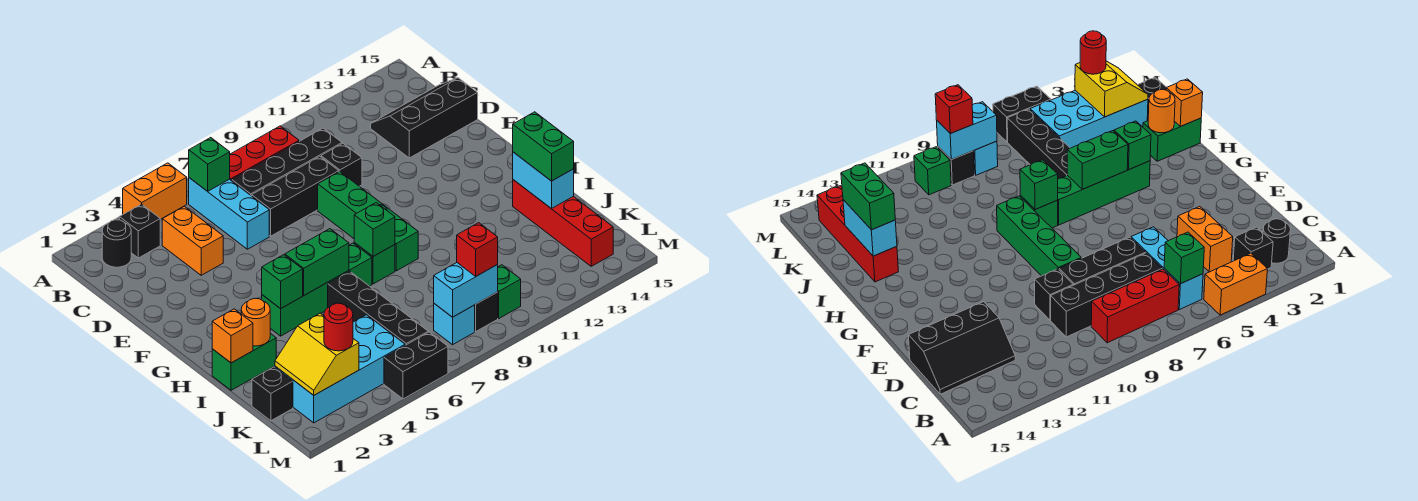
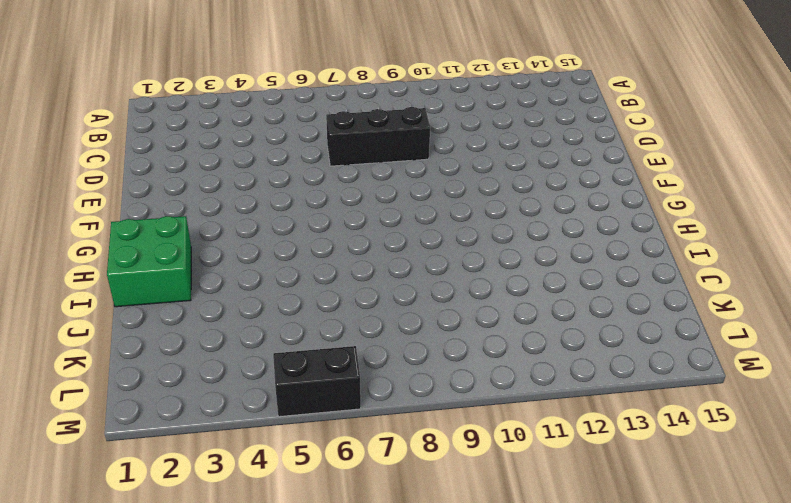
green brick H1:I2 level 1 -> green brick I1:I2 level 1
none -> orange brick A4:A5 level 1
none -> black round brick B2 level 1
none -> black brick B3 level 1
none -> cyan brick B6:D6 level 1

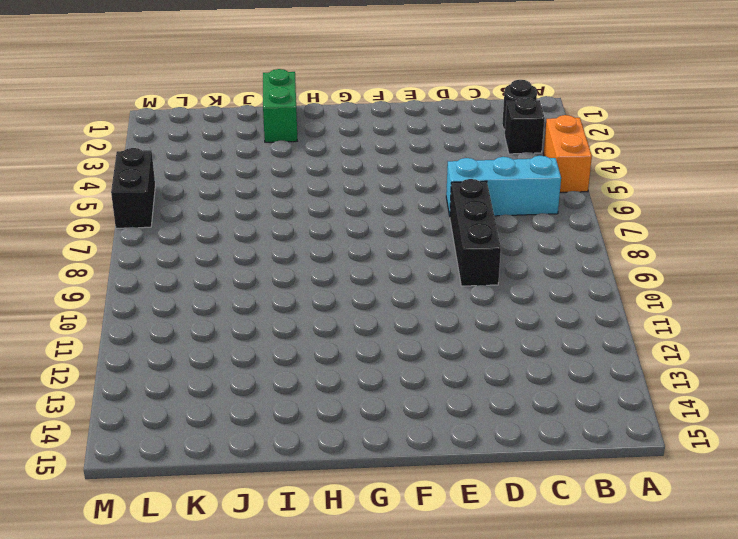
none -> red brick B7:B9 level 1
none -> orange brick C4:D4 level 1
none -> black brick C7:C10 level 1
none -> black slope C13:D15 level 1 top D

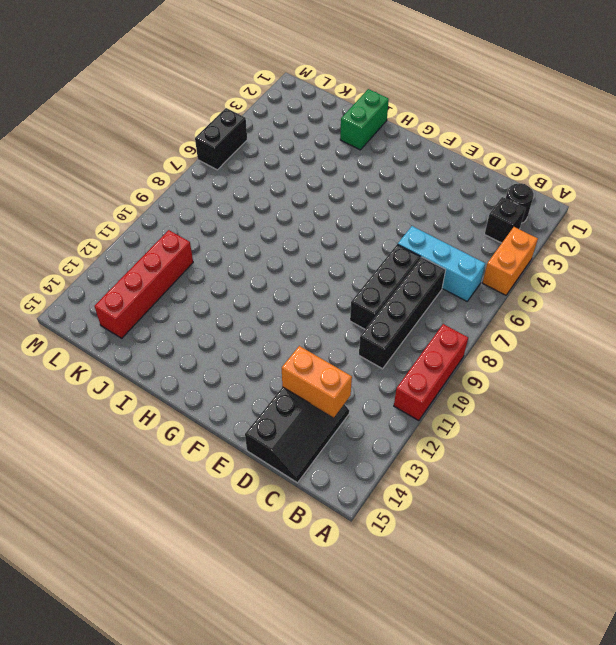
red brick A9:A11 level 1 -> red brick B7:B9 level 1
orange brick C13:D13 level 2 -> orange brick C4:D4 level 1
red brick K11:K14 level 1 -> red brick I14:L14 level 1
none -> black brick D10 level 1
none -> green brick E9:H9 level 1
none -> green brick H4:H7 level 1
none -> green brick H8 level 1

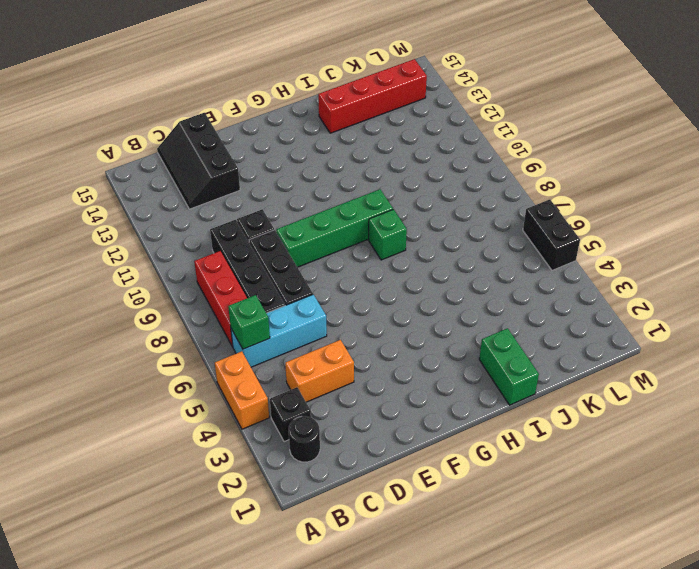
none -> green brick H4:H7 level 1
none -> black brick I6:L6 level 1
none -> black brick K1 level 1
none -> cyan brick K2:L5 level 1

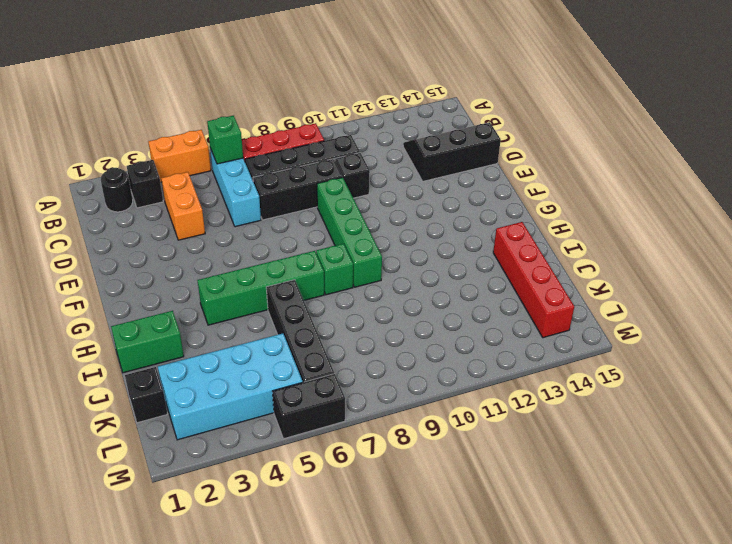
none -> cyan brick L8 level 1
none -> black brick L9 level 1
none -> green brick L10 level 1
none -> green brick H4 level 2

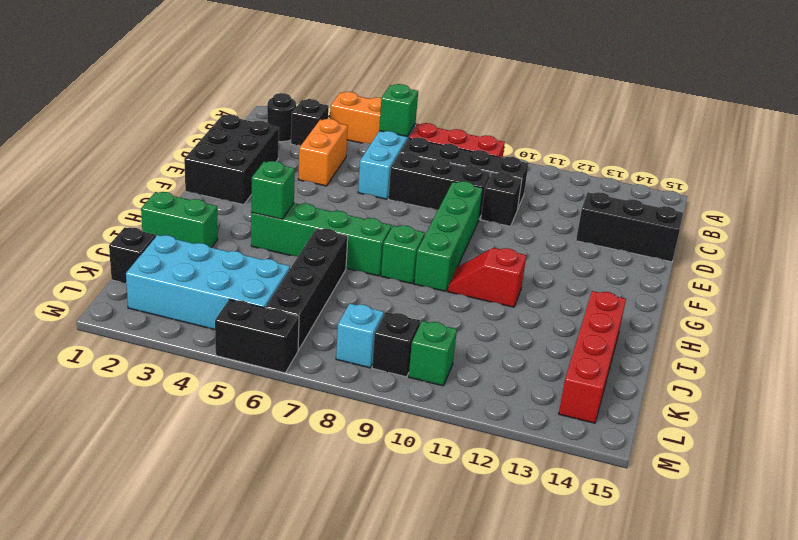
black brick D1:F2 level 1 -> none
red slope H10:H11 level 1 top 11 -> none
none -> green brick H5:H6 level 2
none -> green brick H8 level 2
none -> orange brick I1 level 2
none -> orange round brick I2 level 2

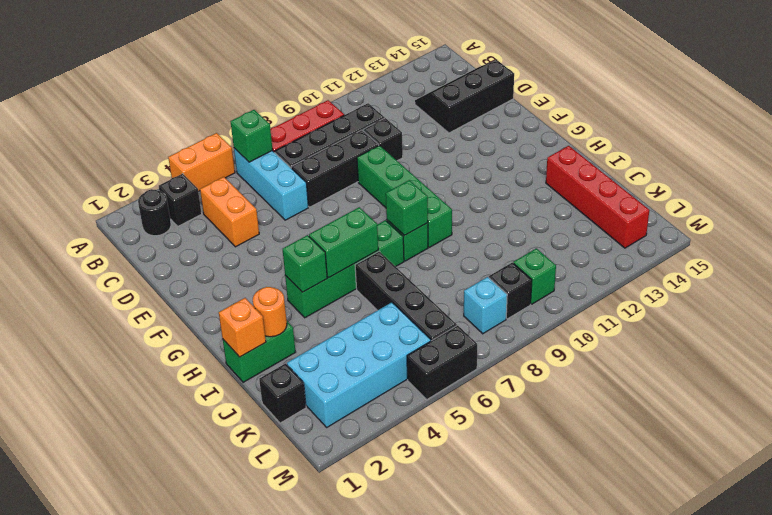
none -> cyan brick I14:J14 level 2
none -> yellow slope K2:L3 level 2 top 3
none -> cyan brick L8:L9 level 2
none -> green brick I14:J14 level 3

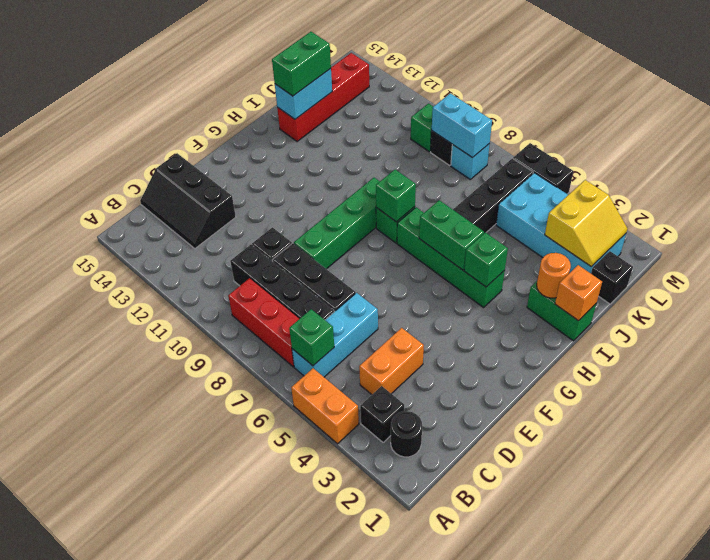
none -> red round brick L3 level 3
none -> red brick L9 level 3

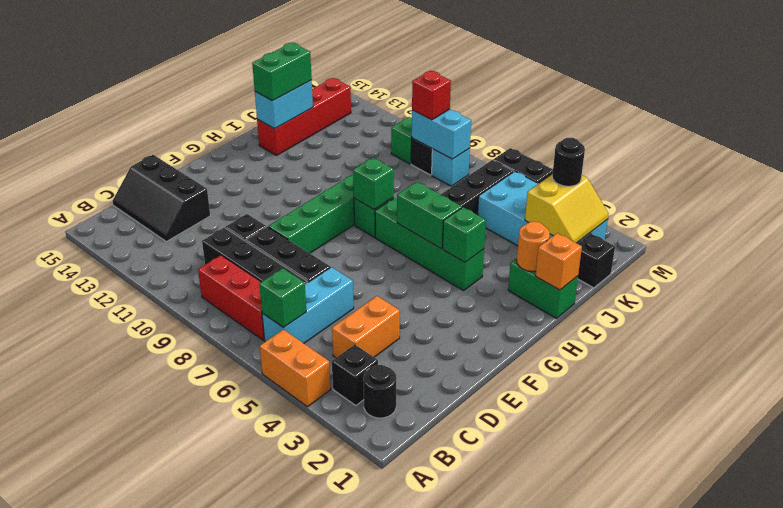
black round brick L3 level 3 -> red round brick L3 level 3

